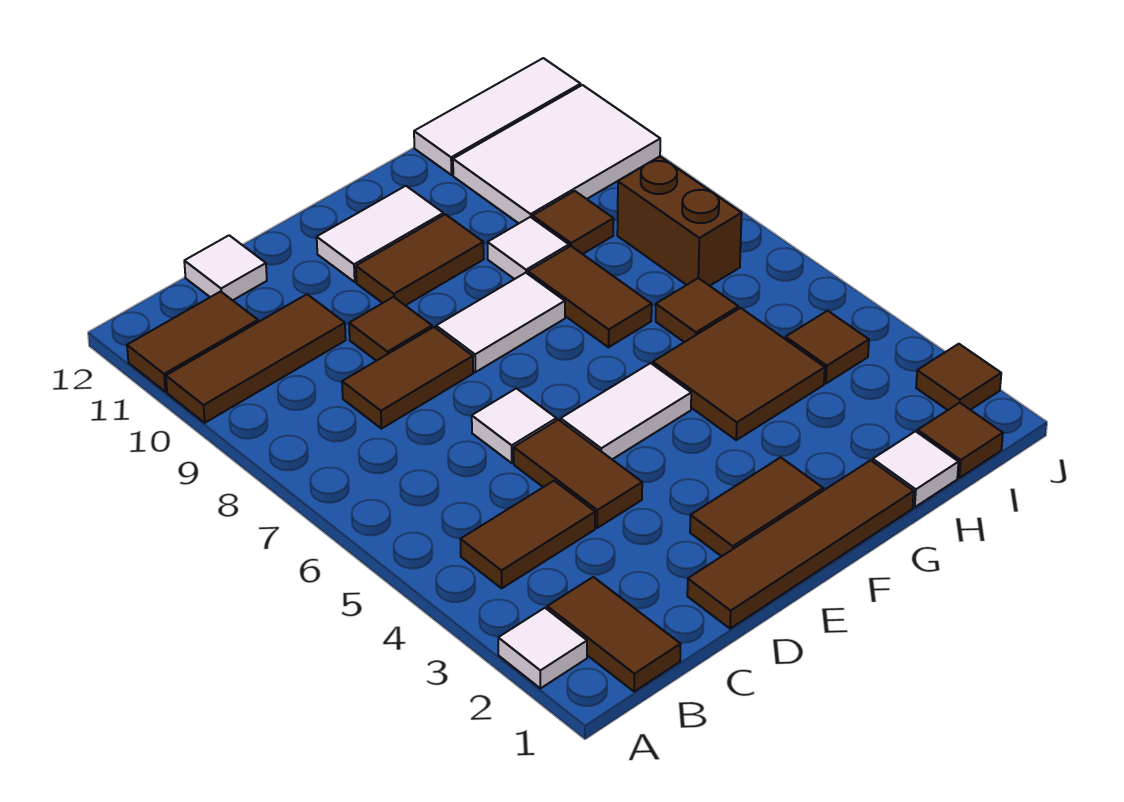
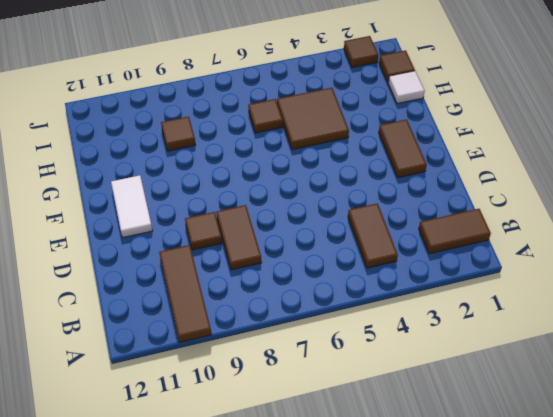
none -> white tile A2 level 1
none -> brown tile A11:B11 level 1
none -> white tile C12 level 1

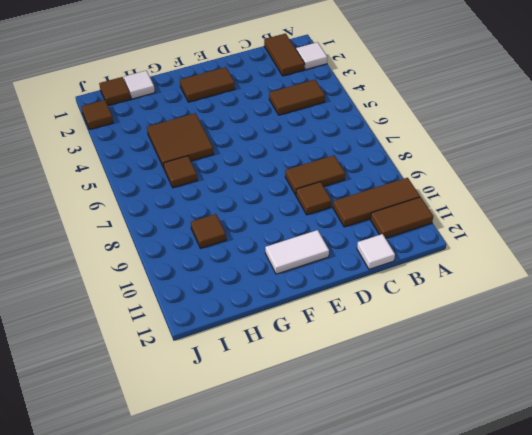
none -> brown tile D1:G1 level 1
none -> brown tile D4:D5 level 1
none -> white tile D6 level 1

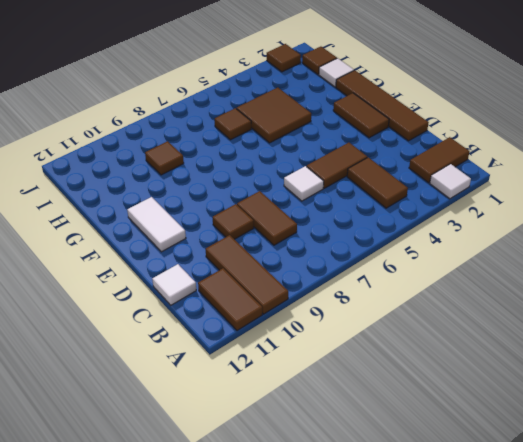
none -> white tile E5:F5 level 1
none -> white tile E8:F8 level 1
none -> brown tile E10:F10 level 1

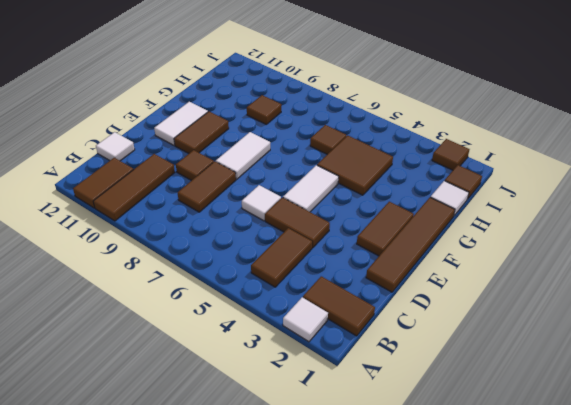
none -> brown tile G7:G8 level 1
none -> white tile G9 level 1
none -> white tile H10:J11 level 1

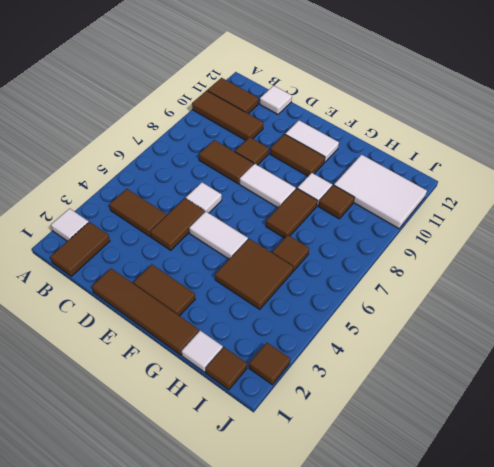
none -> white tile H12:J12 level 1
none -> brown tile I4 level 1
none -> brown brick I7:I8 level 1

